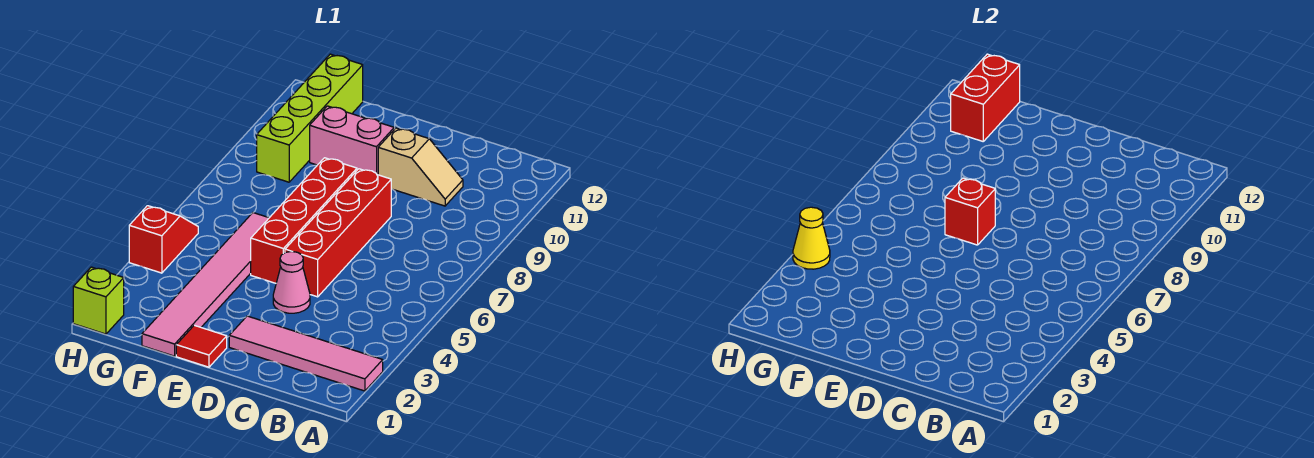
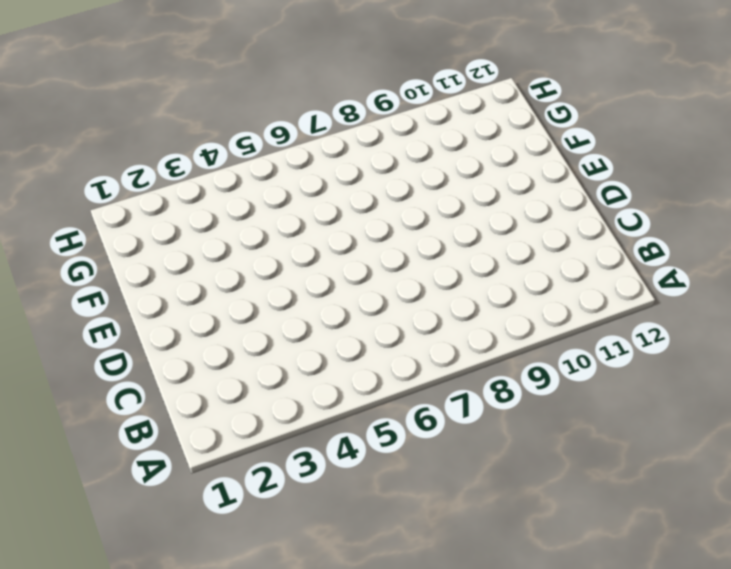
none -> pink tile A2:D2 level 1
none -> tan slope C10:D10 level 1 top D
none -> pink cone D4 level 1

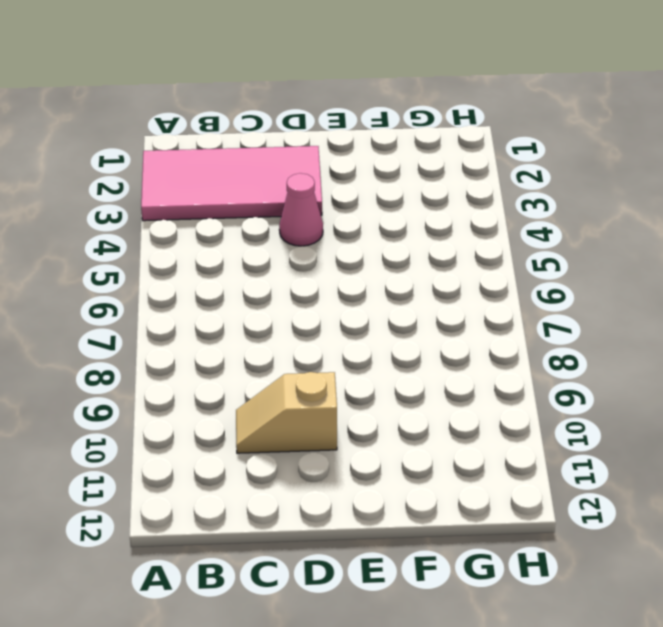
pink tile A2:D3 level 1 -> pink tile A2:D2 level 1
none -> red brick D5:D8 level 1
none -> red tile E1 level 1
none -> red brick E5:E8 level 1

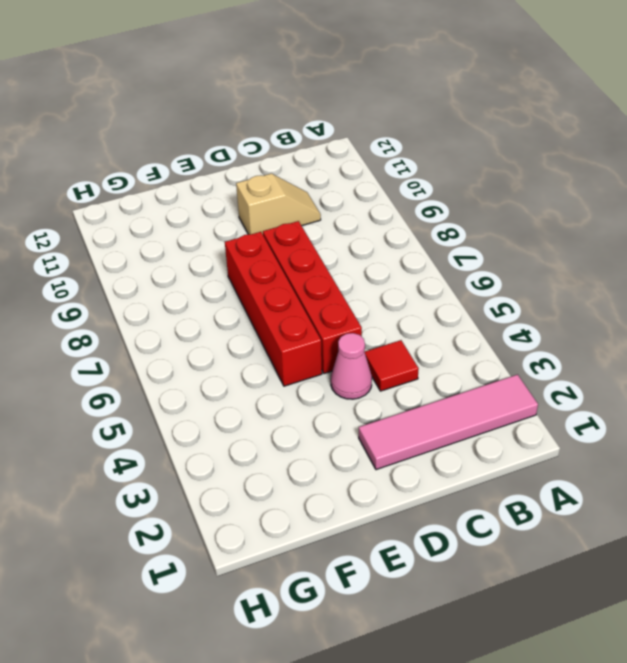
red tile C4 level 1 -> red tile E1 level 1
none -> pink brick E10:F10 level 1
none -> pink tile F1:F6 level 1
none -> lime brick G9:G12 level 1

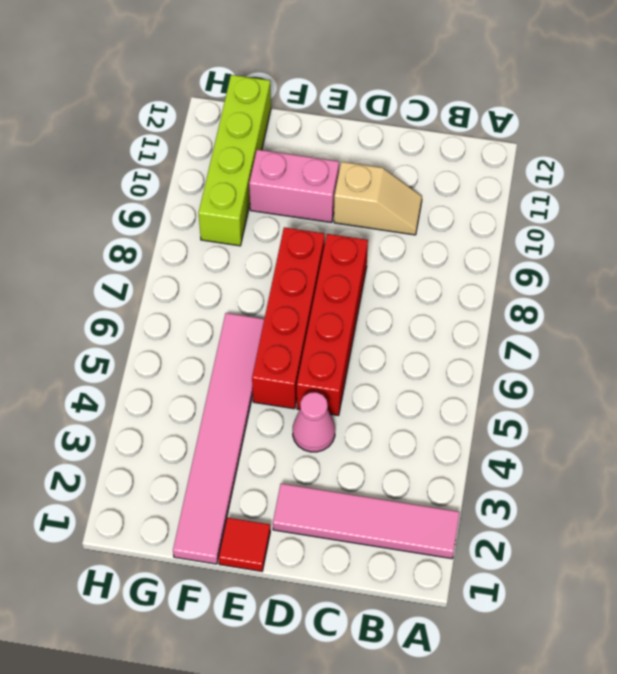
none -> lime brick H1 level 1
none -> red slope H4:H5 level 1 top 4
none -> red brick E7 level 2

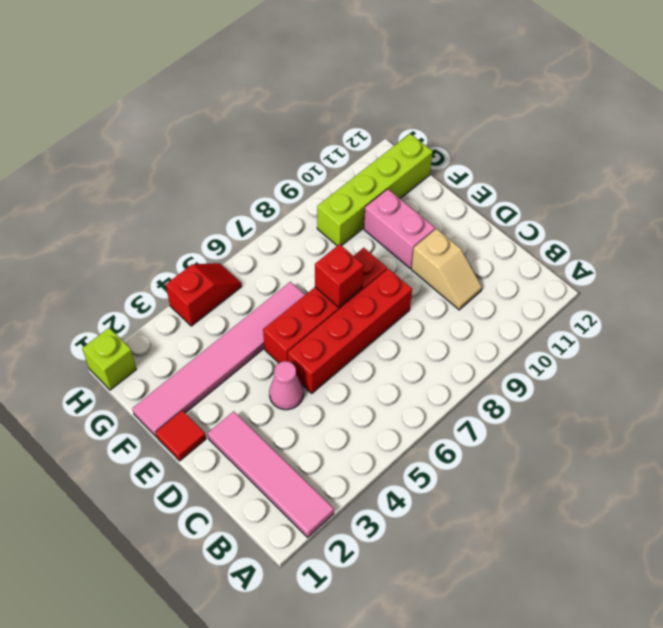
none -> red brick G11:G12 level 2
none -> yellow cone H4 level 2

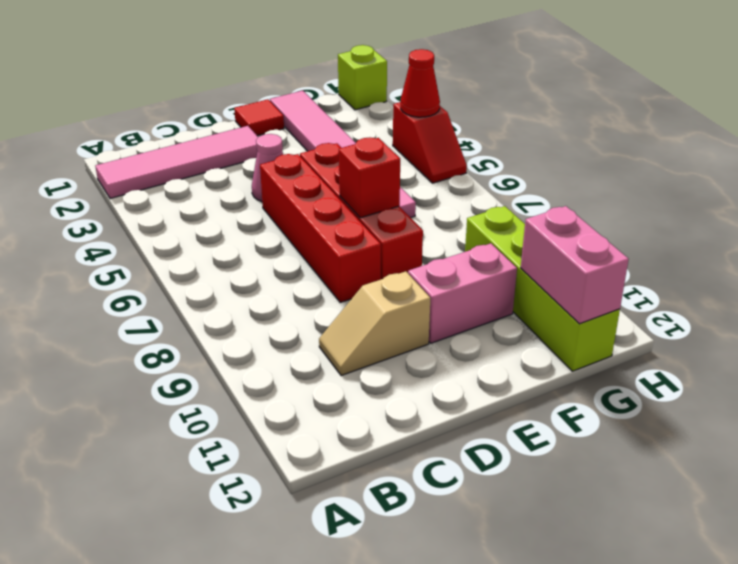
pink brick G11:G12 level 2 -> red brick G11:G12 level 2
red cone H4 level 2 -> yellow cone H4 level 2

